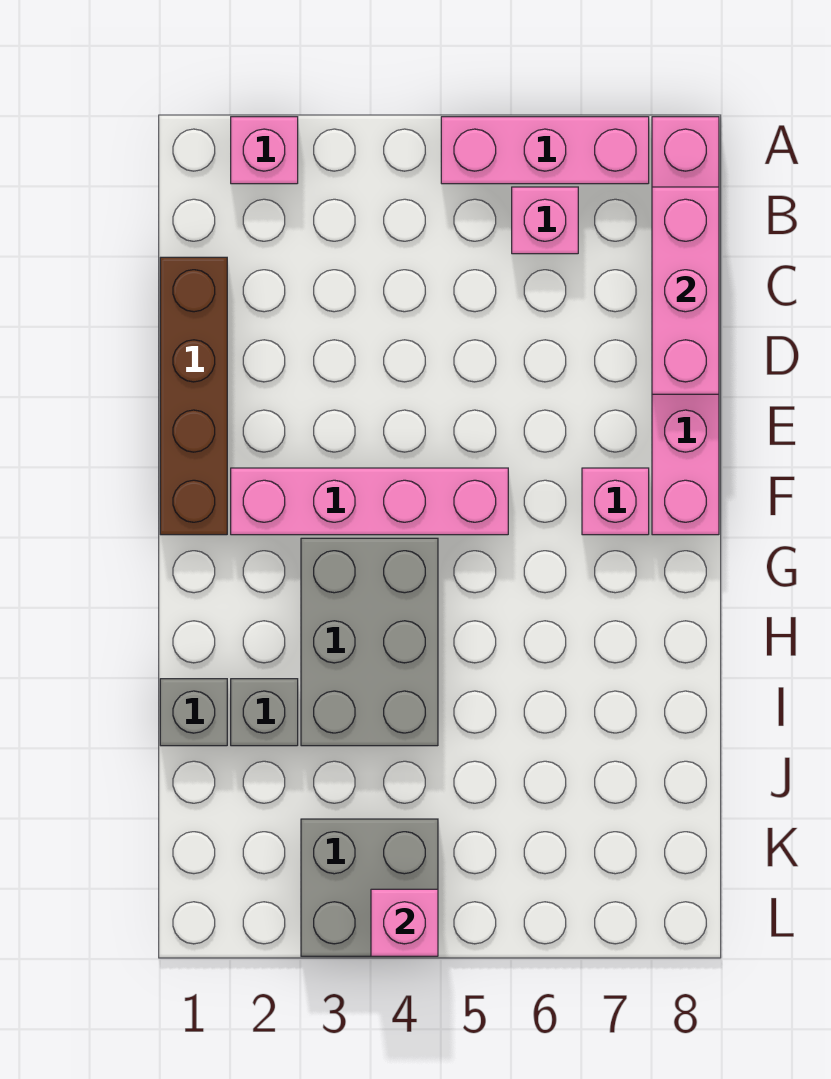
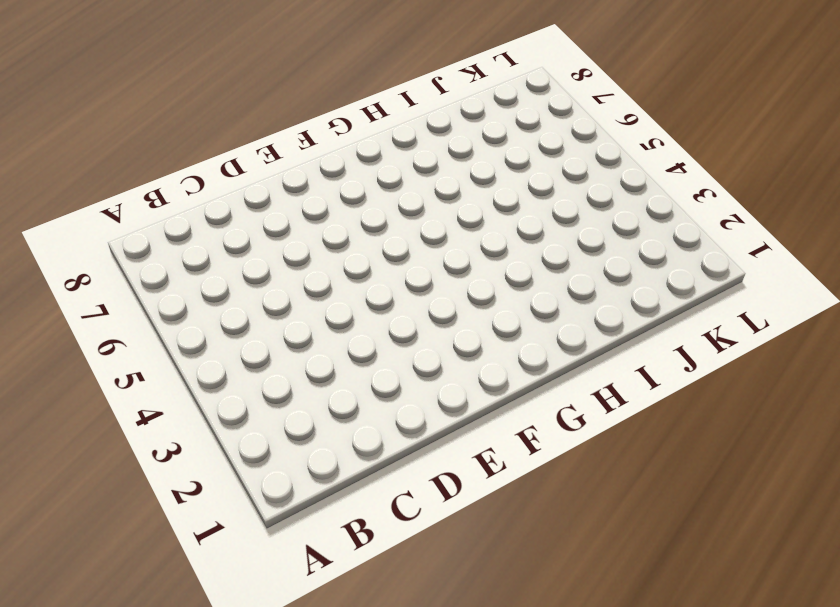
none -> pink brick A2 level 1
none -> pink brick A5:A7 level 1
none -> pink brick A8:F8 level 1

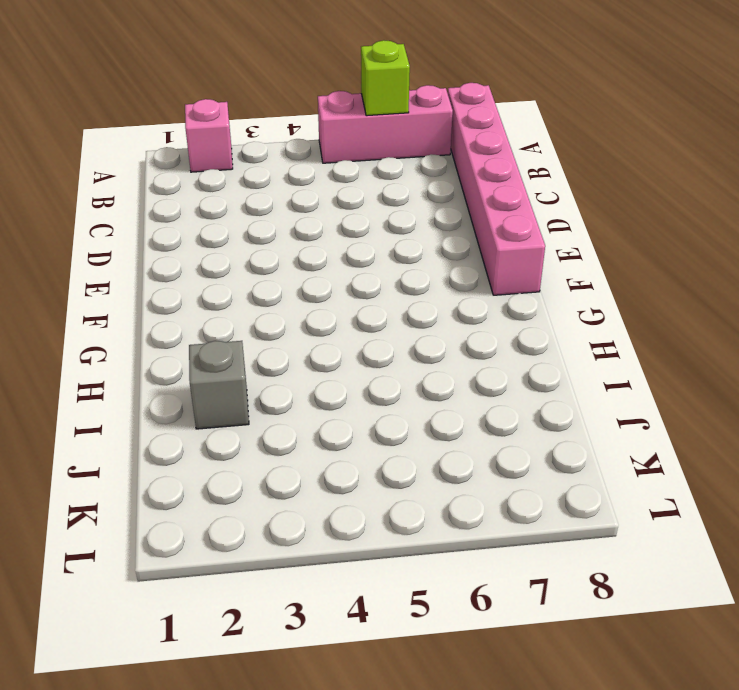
lime brick A6 level 2 -> none
none -> pink brick B6 level 1
none -> brown brick C1:F1 level 1
none -> pink brick F2:F5 level 1

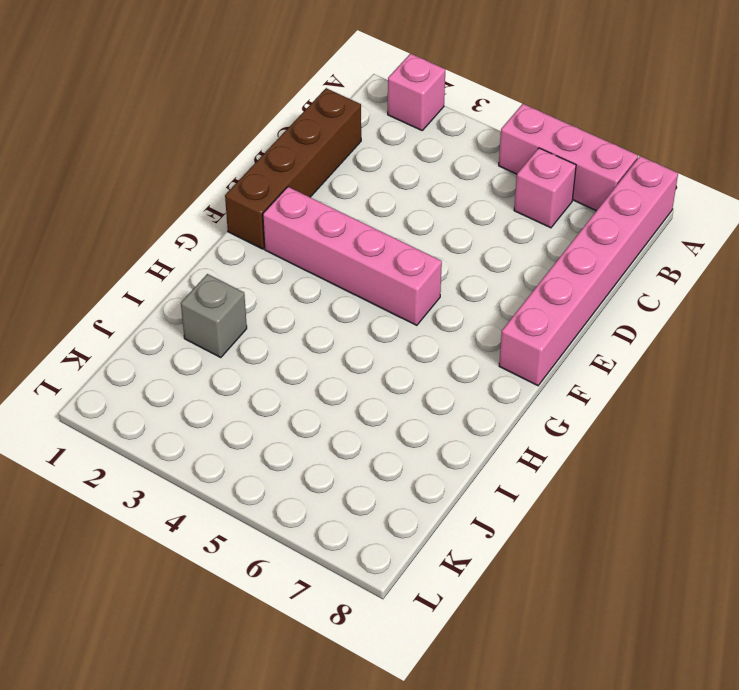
none -> pink brick F7 level 1
none -> grey brick G3:I4 level 1
none -> grey brick I1 level 1

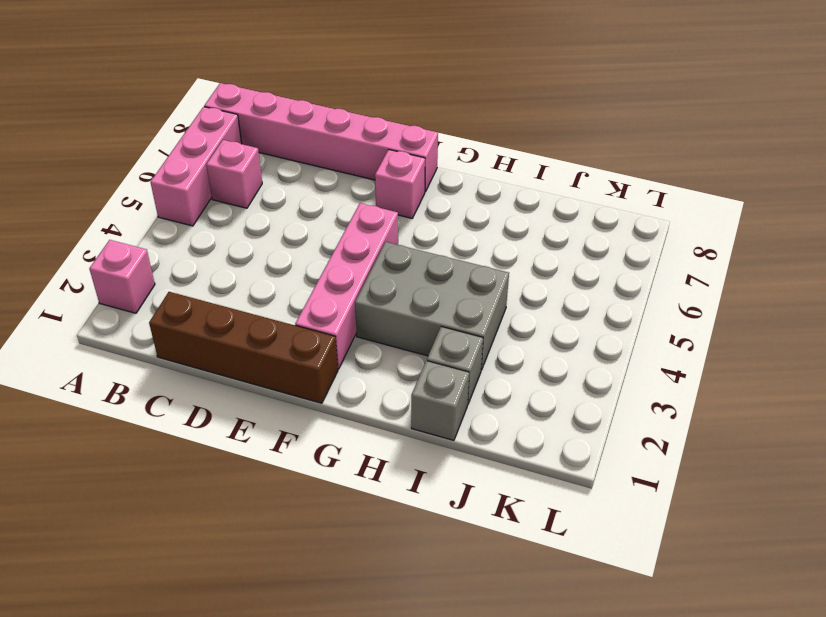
none -> grey brick K3:L4 level 1
none -> pink brick B8:D8 level 2
none -> pink brick L4 level 2

